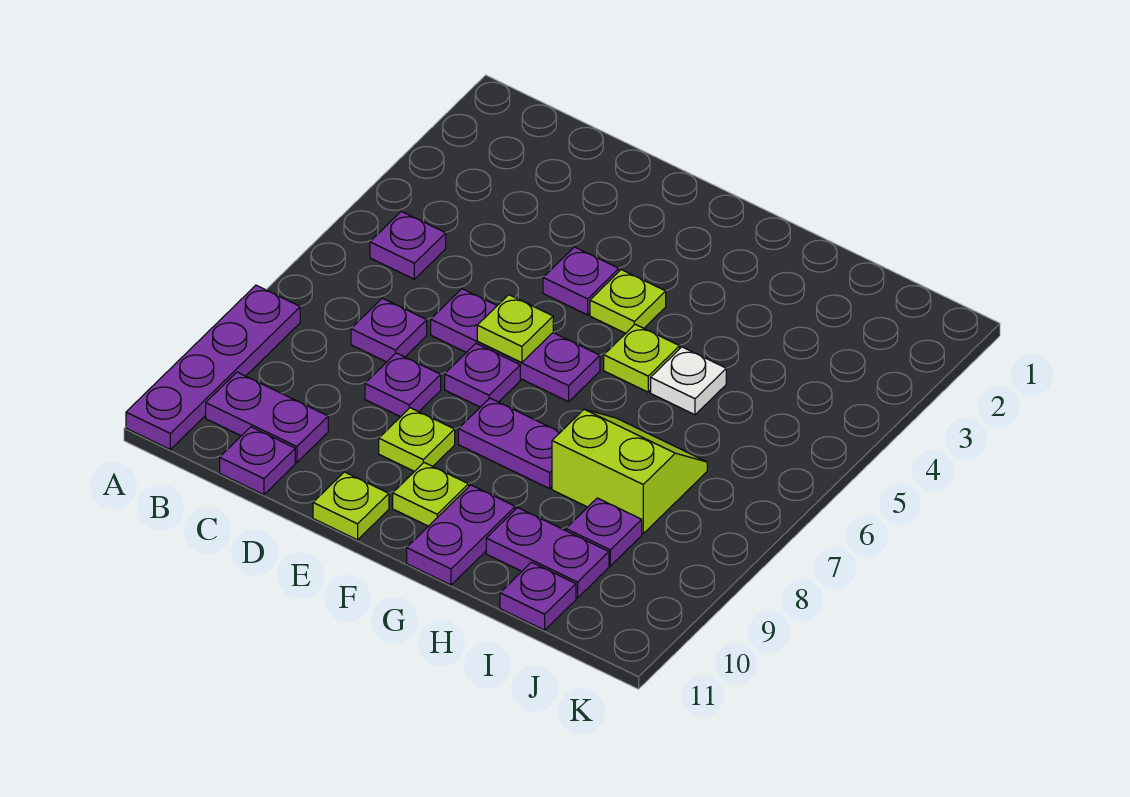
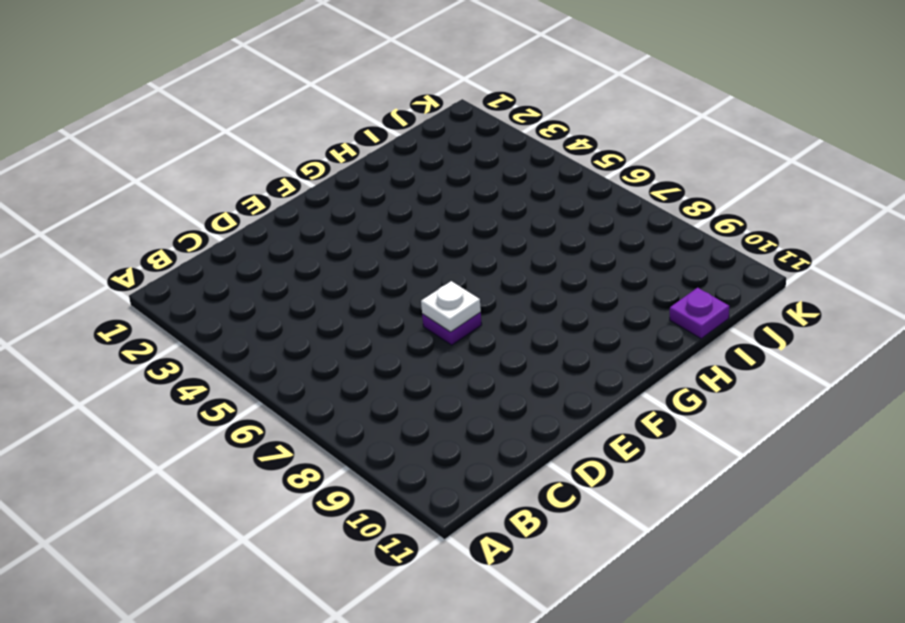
white plate E7 level 2 -> white plate H5 level 1
none -> purple plate A8:A11 level 1
none -> purple plate B5 level 1
none -> purple plate B10:C10 level 1

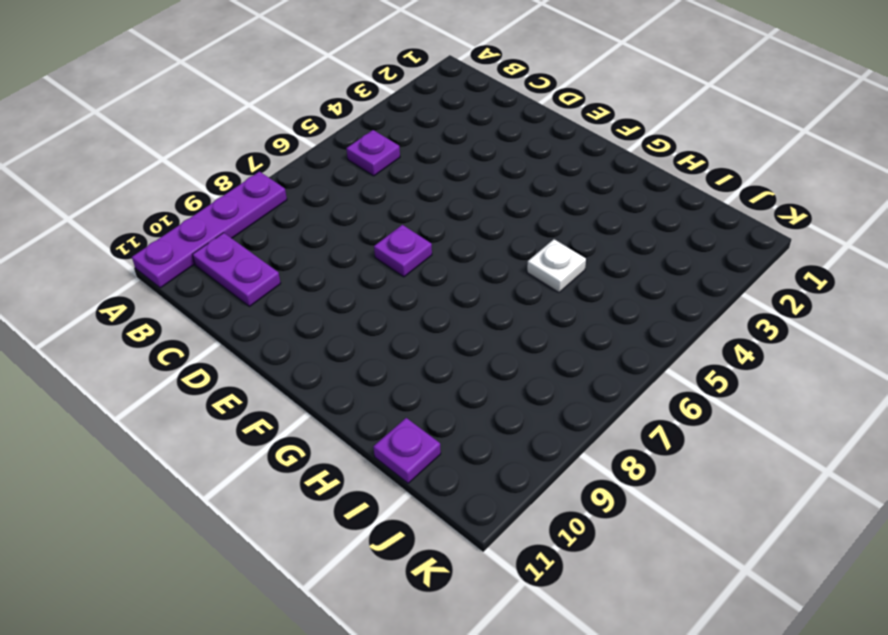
none -> purple plate C7 level 1
none -> purple plate C11 level 1
none -> purple plate D6:F6 level 1

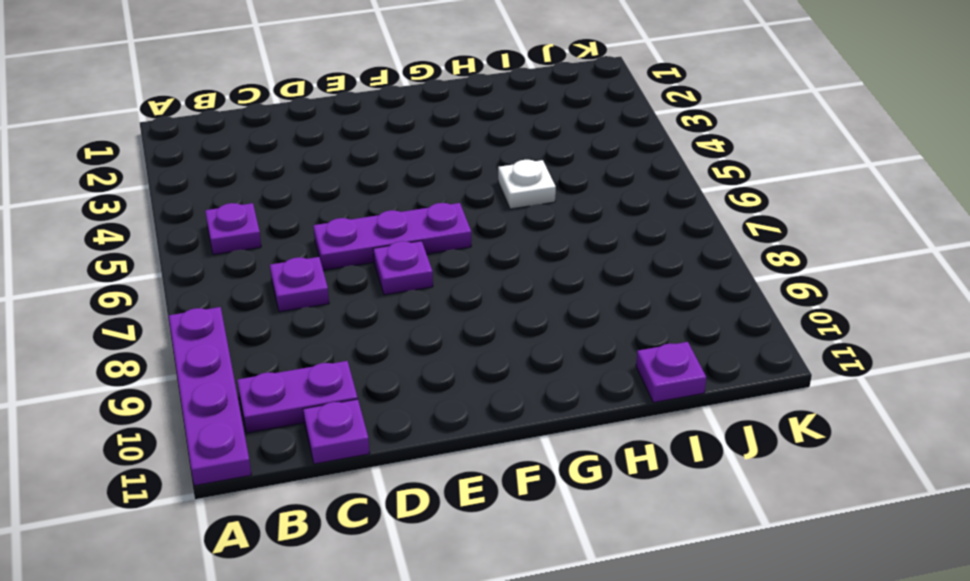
none -> purple plate D8 level 1
none -> purple plate E4 level 1
none -> lime plate E9 level 1

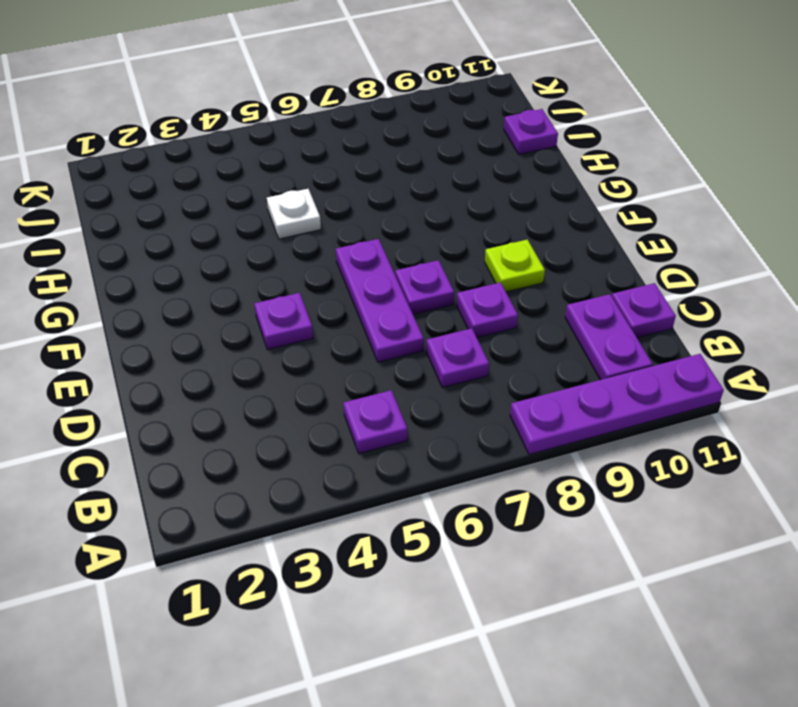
none -> lime plate E11 level 1
none -> lime plate F4 level 1
none -> purple plate F8:G8 level 1

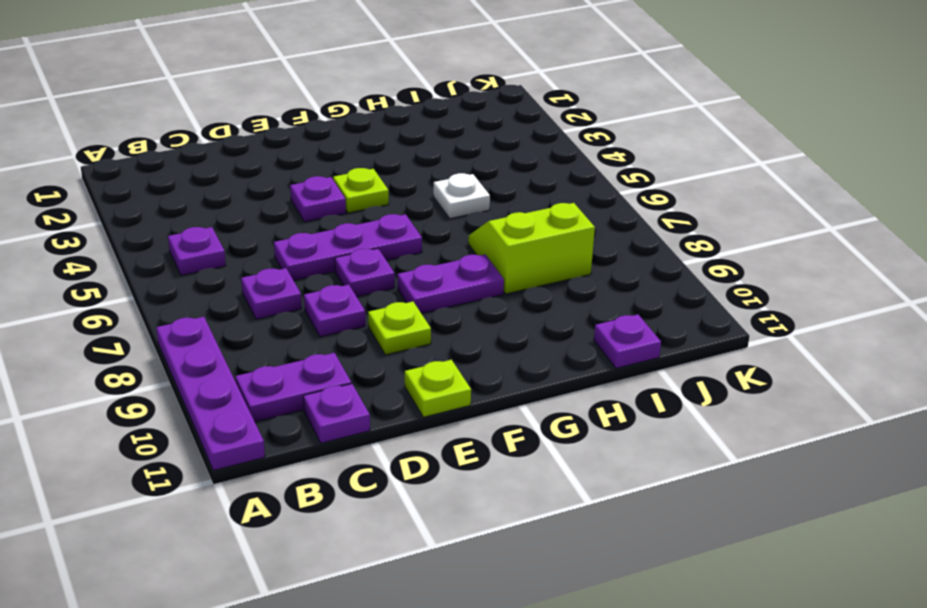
none -> lime plate F10 level 1
none -> lime plate G5 level 1
none -> purple plate G10:G11 level 1

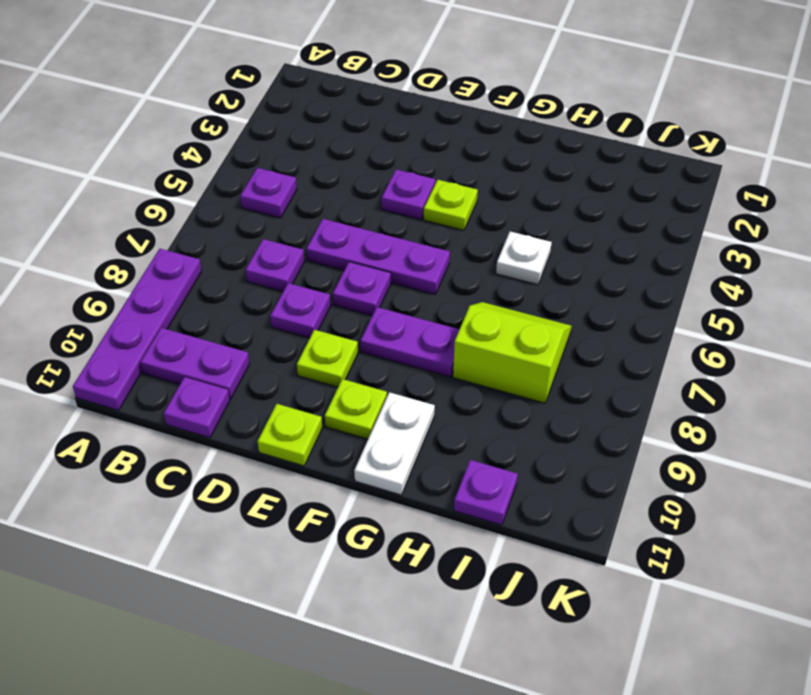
white plate G10:G11 level 1 -> purple plate G10:G11 level 1
none -> lime plate G5 level 1
none -> purple plate H10:I10 level 1
none -> purple plate I9 level 1

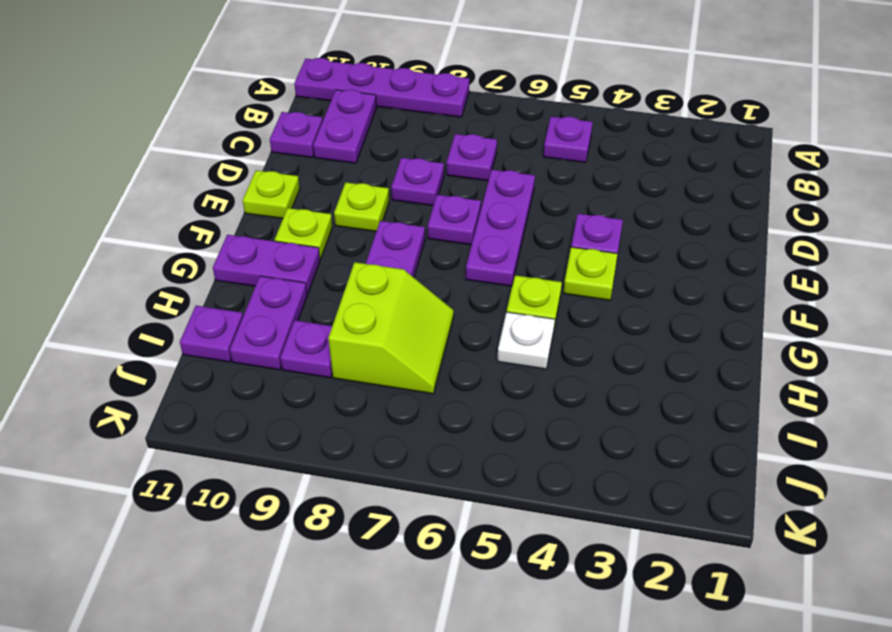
none -> lime plate E6 level 2

